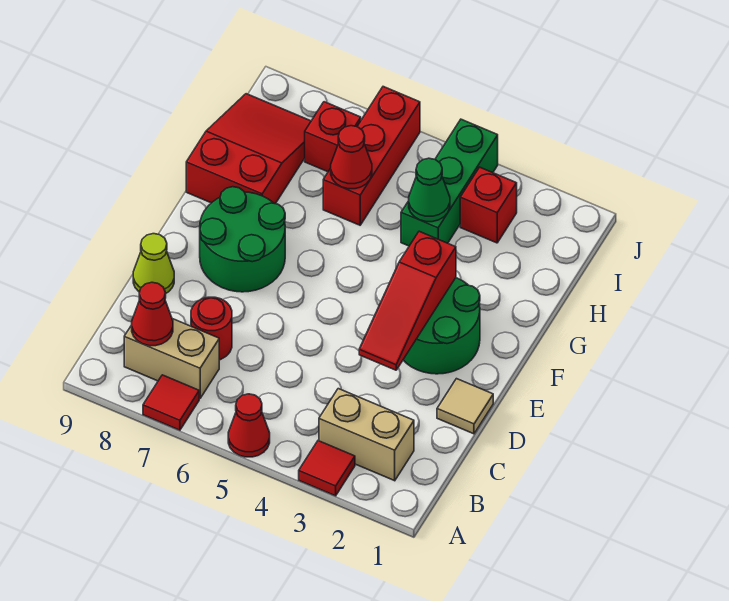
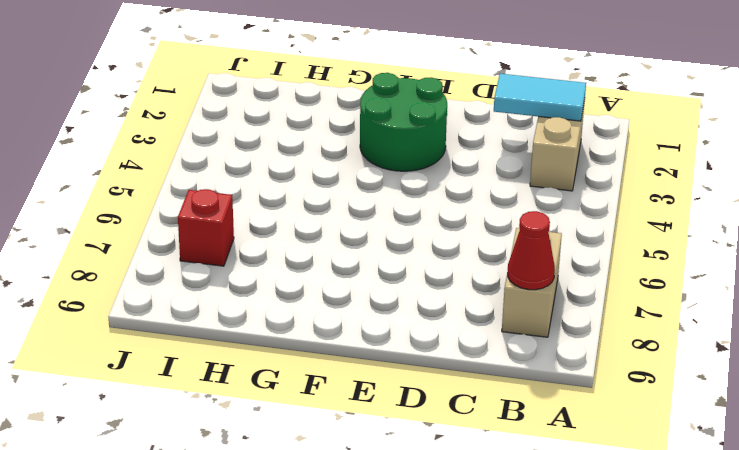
cyan tile B2:C2 level 2 -> none
none -> red tile A3 level 1
none -> red cone A5 level 1
none -> red tile A7 level 1

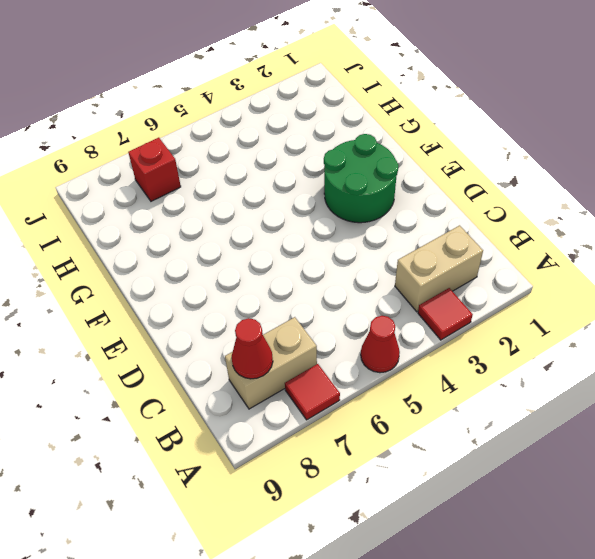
none -> red round brick C7 level 1
none -> tan tile D1 level 1
none -> lime cone D9 level 1

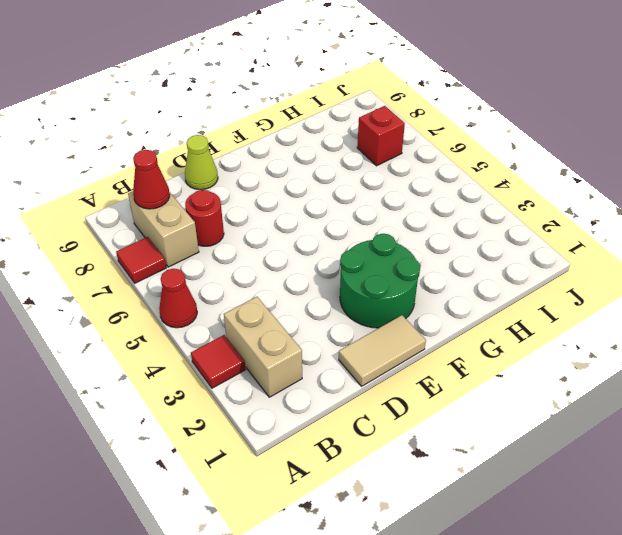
tan tile D1:E1 level 1 -> tan tile D1 level 1
none -> green round brick E7:F8 level 1
none -> red slope G8:I9 level 1 top G
none -> green brick H4:J4 level 1

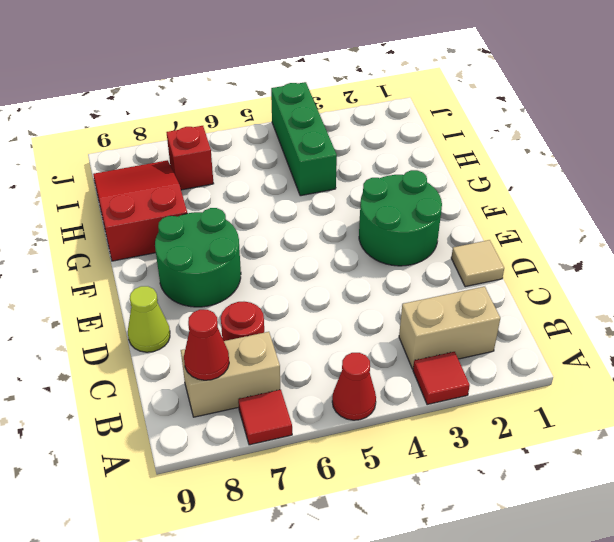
none -> red brick H6:J6 level 1
none -> red brick I3 level 1
none -> red slope D3:F3 level 2 top F

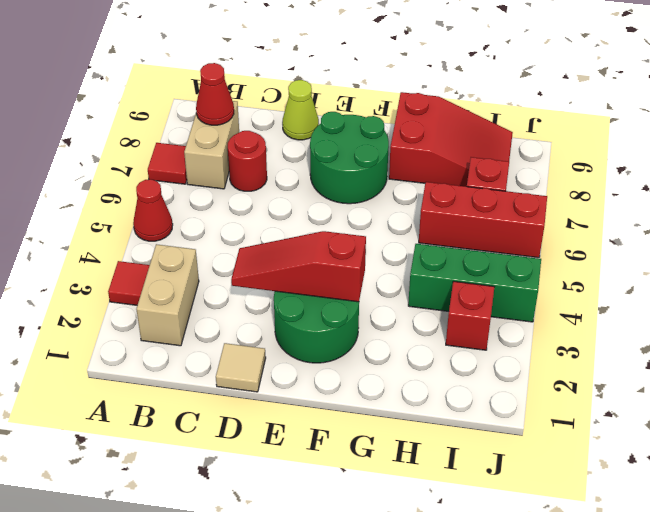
none -> green cone H4 level 2
none -> red cone H6 level 2

